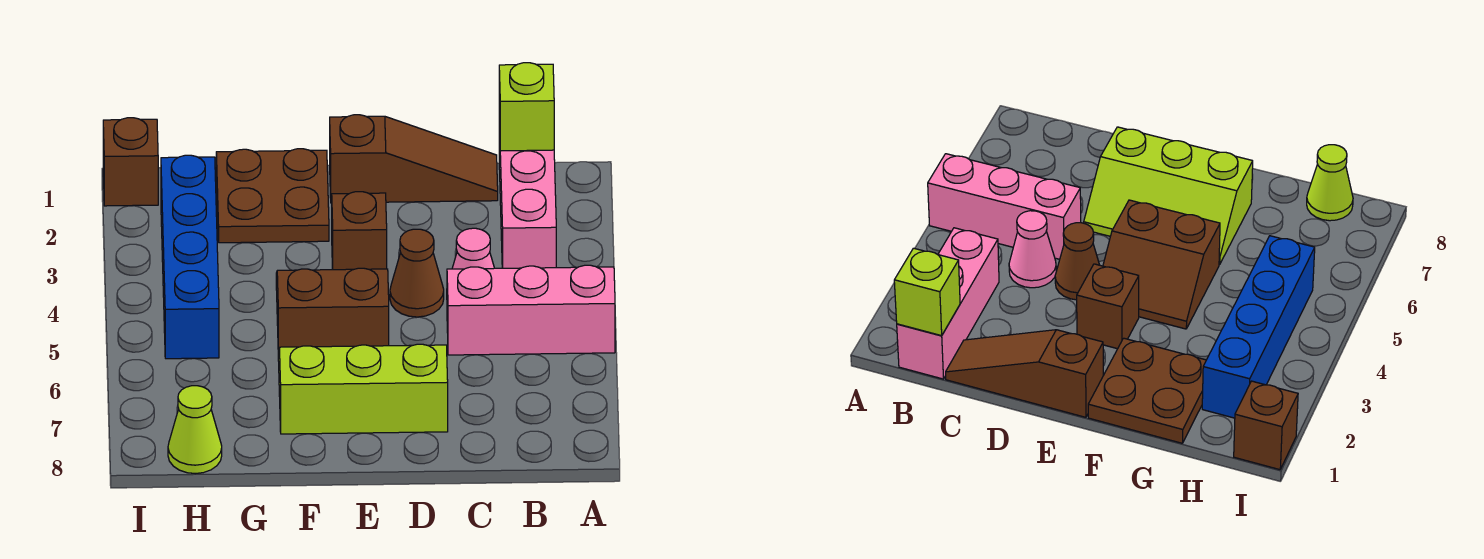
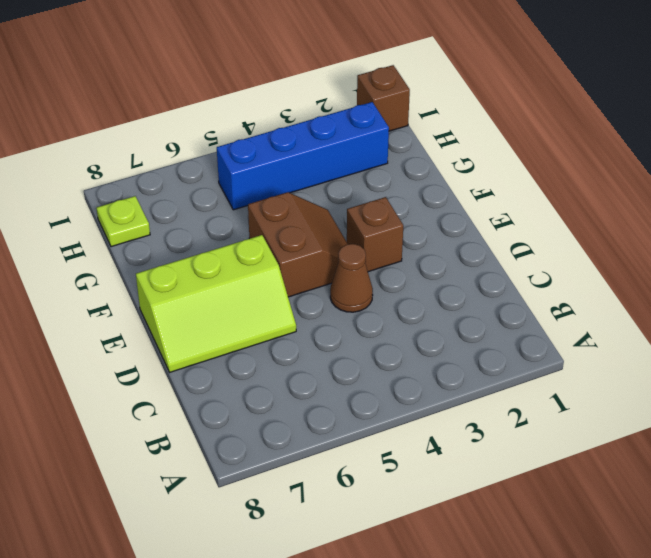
lime slope D6:E8 level 1 top E -> lime slope D6:F7 level 1 top 7
lime plate H8 level 1 -> lime cone H8 level 1
none -> pink brick A5:C5 level 1
none -> pink brick B1:B3 level 1
none -> brown slope C1:E1 level 1 top E

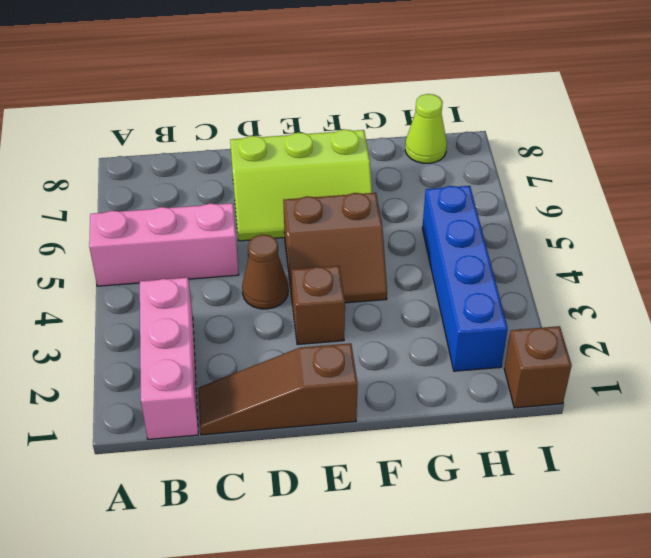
none -> pink cone C4 level 1
none -> brown plate F1:G2 level 1
none -> lime brick B1 level 2

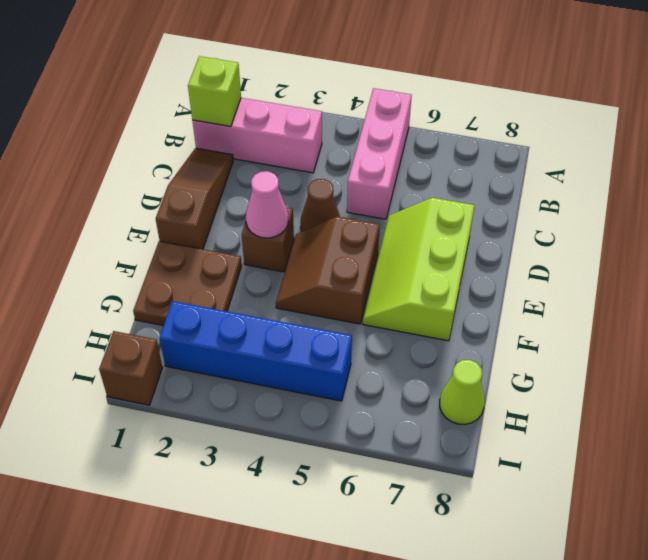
pink cone E3 level 2 -> pink cone C4 level 1

